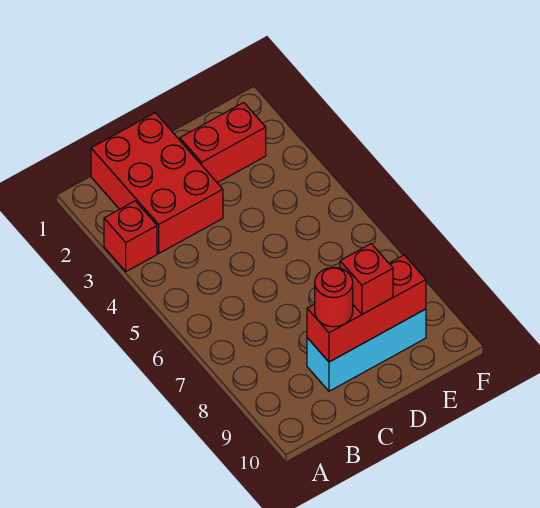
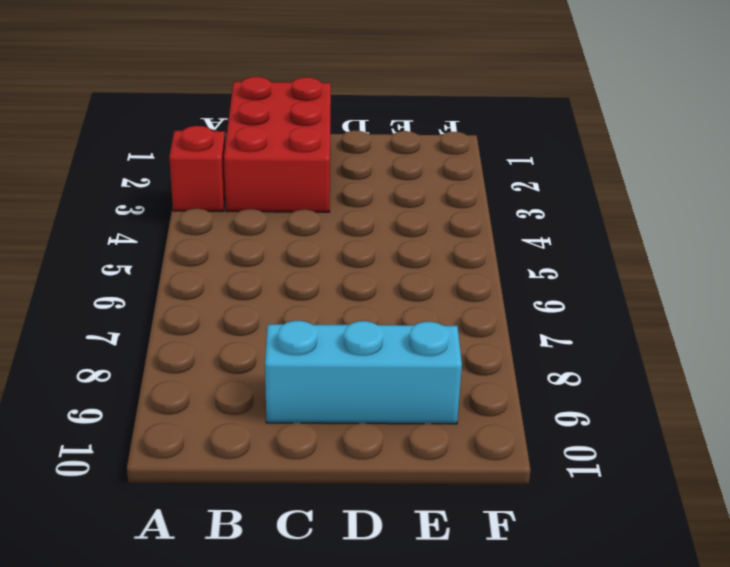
none -> red brick D2:E2 level 1
none -> red brick C9:E9 level 2

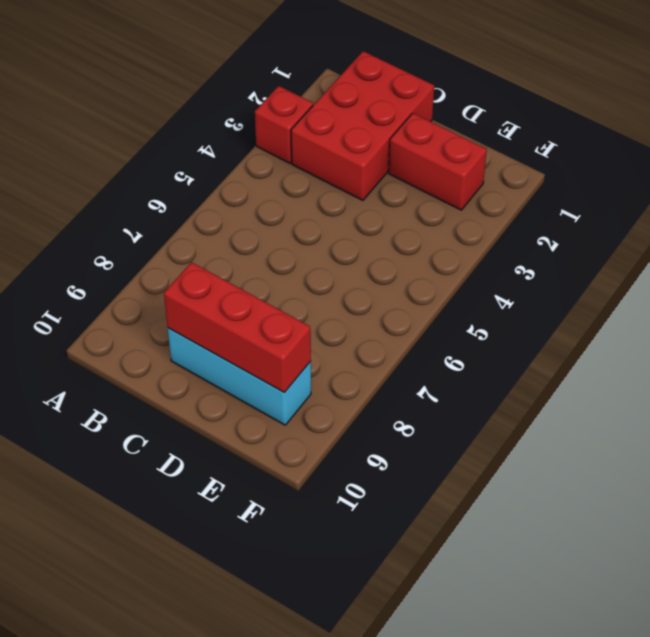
none -> red round brick C9 level 3
none -> red brick D9 level 3

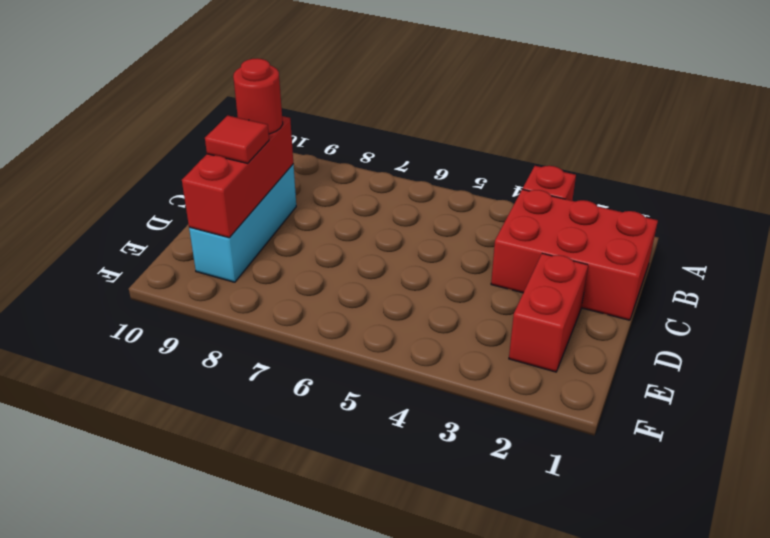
red tile D9 level 3 -> red brick D9 level 3

